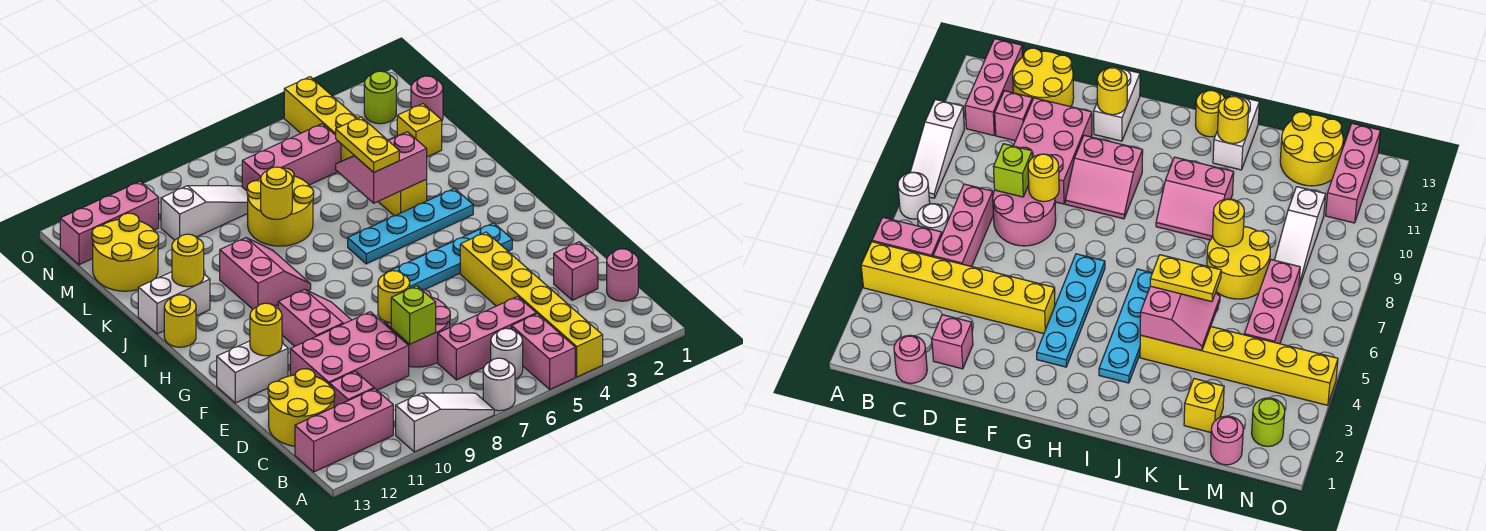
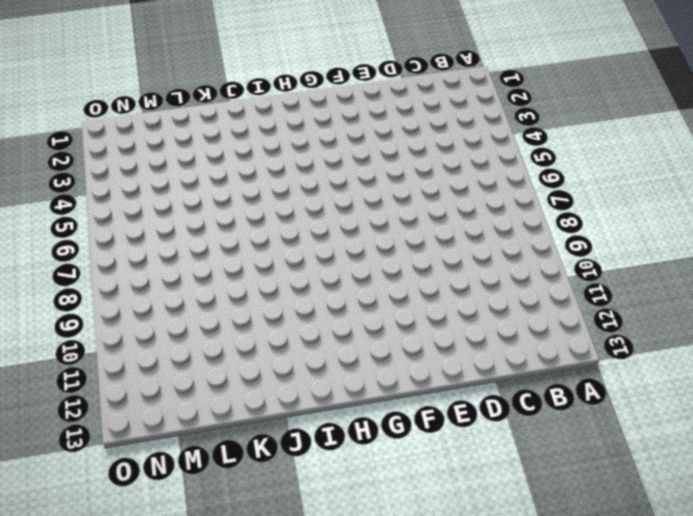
none -> yellow brick A4:F4 level 1
none -> pink brick A5:B5 level 1
none -> white round brick A7 level 1
none -> white slope A8:A10 level 1 top 10

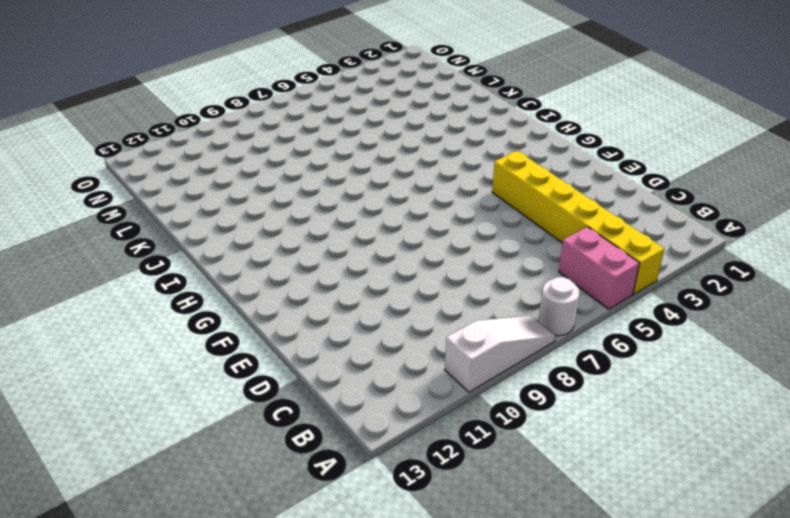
none -> white round brick B6 level 1
none -> pink brick B11:B13 level 1
none -> pink round brick C1 level 1
none -> pink brick C5:C7 level 1

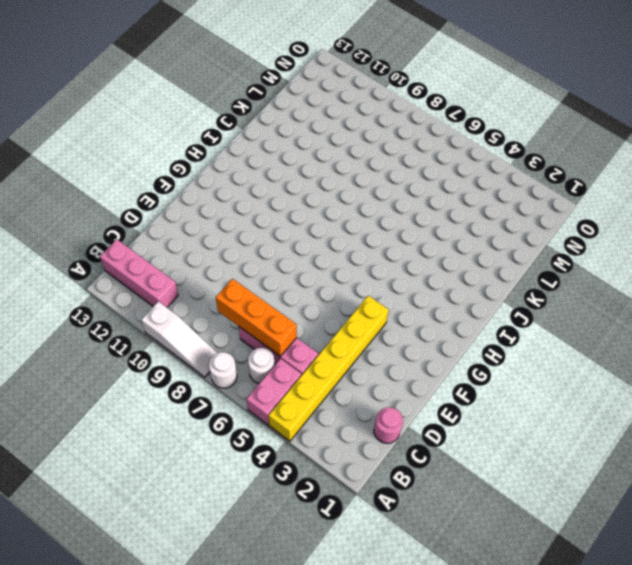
orange brick C6:C8 level 2 -> none
none -> pink brick C11 level 1
none -> yellow round brick C12:D13 level 1
none -> pink brick D2 level 1
none -> pink round brick D7:E8 level 1

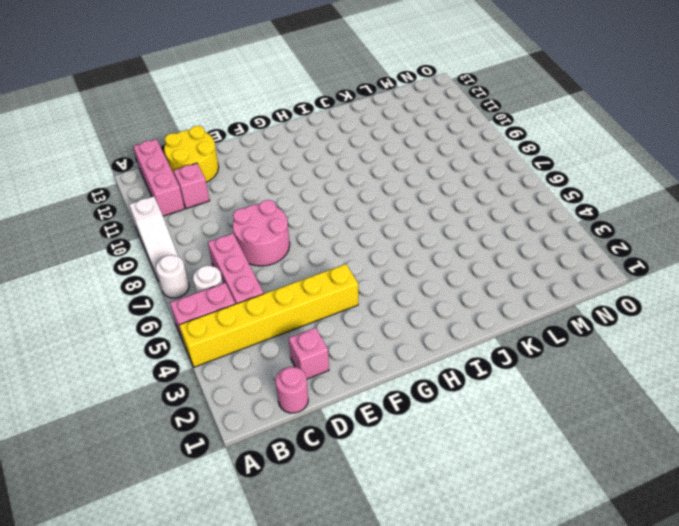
none -> pink brick D9:E11 level 1
none -> pink slope F9:G10 level 1 top 10
none -> white brick F12:F13 level 1
none -> cyan plate G3:G6 level 1

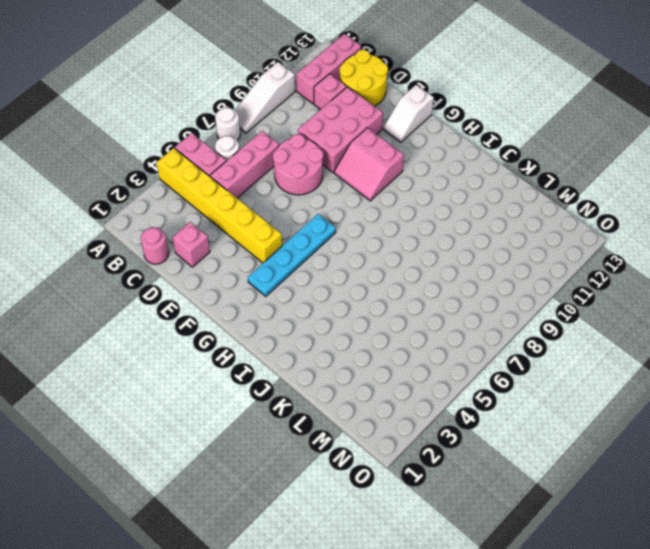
white slope F12:F13 level 1 top 13 -> white brick F12:F13 level 1
none -> cyan plate I3:I6 level 1
none -> pink slope I9:J10 level 1 top 10
none -> yellow round brick I13 level 1
none -> yellow brick J4:O4 level 1

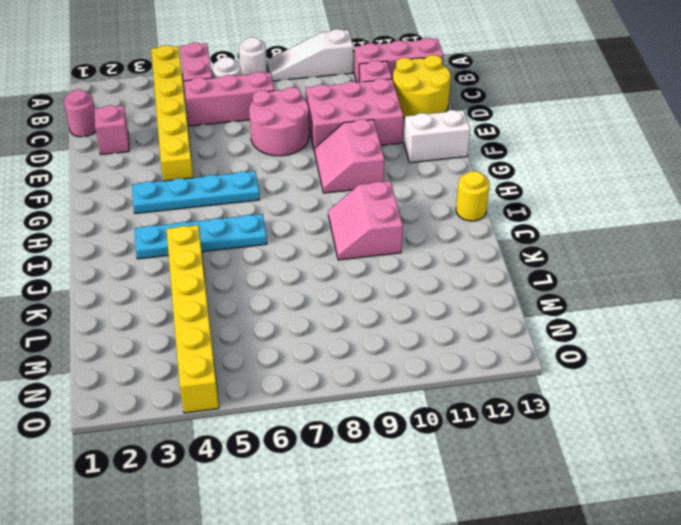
none -> white brick J12:J13 level 1
none -> yellow round brick K7:L8 level 1
none -> yellow brick L2 level 1
none -> yellow round brick L12:M13 level 1

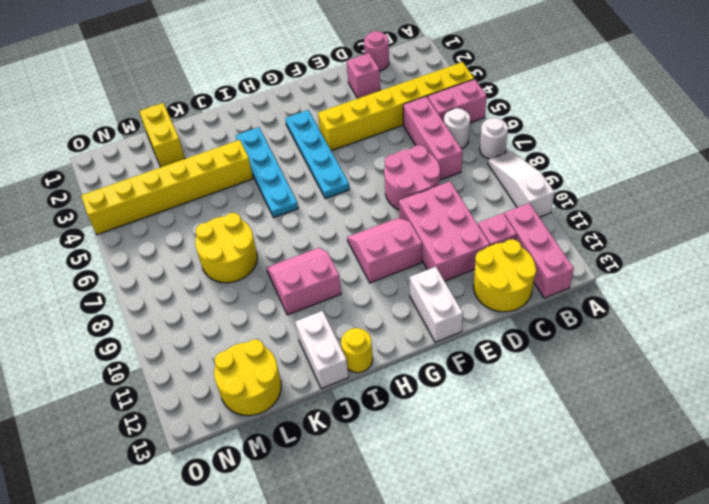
yellow brick L1:L2 level 1 -> yellow brick L2 level 1
none -> pink round brick M1 level 1
none -> pink brick M5:M7 level 1
none -> white slope M8:M10 level 1 top 10
none -> lime round brick N2 level 1

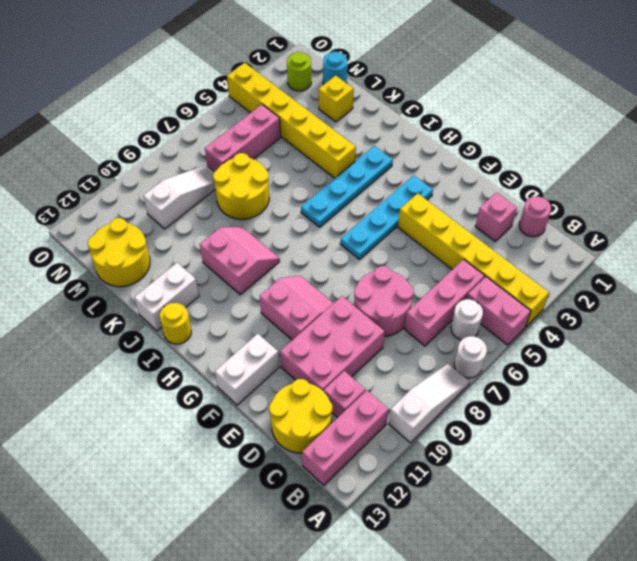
cyan round brick M1 level 1 -> pink round brick M1 level 1
none -> pink brick N11:N13 level 1
none -> lime brick D8 level 2
none -> yellow round brick E8 level 2
none -> yellow round brick F12 level 2

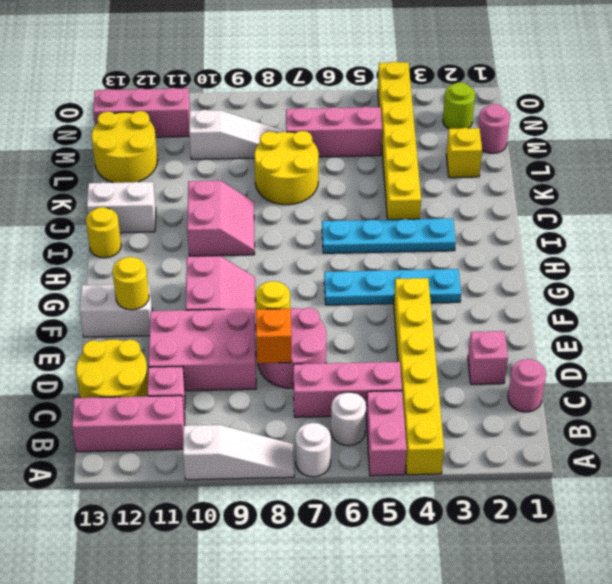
orange brick D8 level 2 -> lime brick D8 level 2
none -> pink slope J4:K5 level 2 top J
none -> yellow round brick J12 level 2
none -> yellow round brick K8 level 2
none -> yellow plate J5:K5 level 3

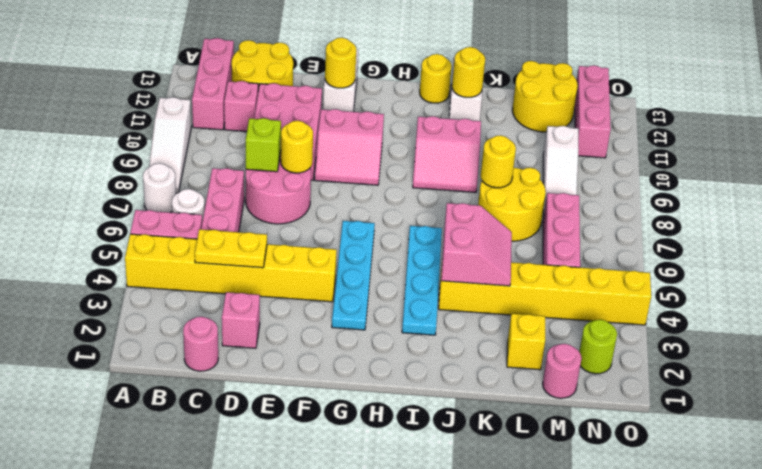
yellow plate C4:D4 level 2 -> yellow plate J5:K5 level 3

